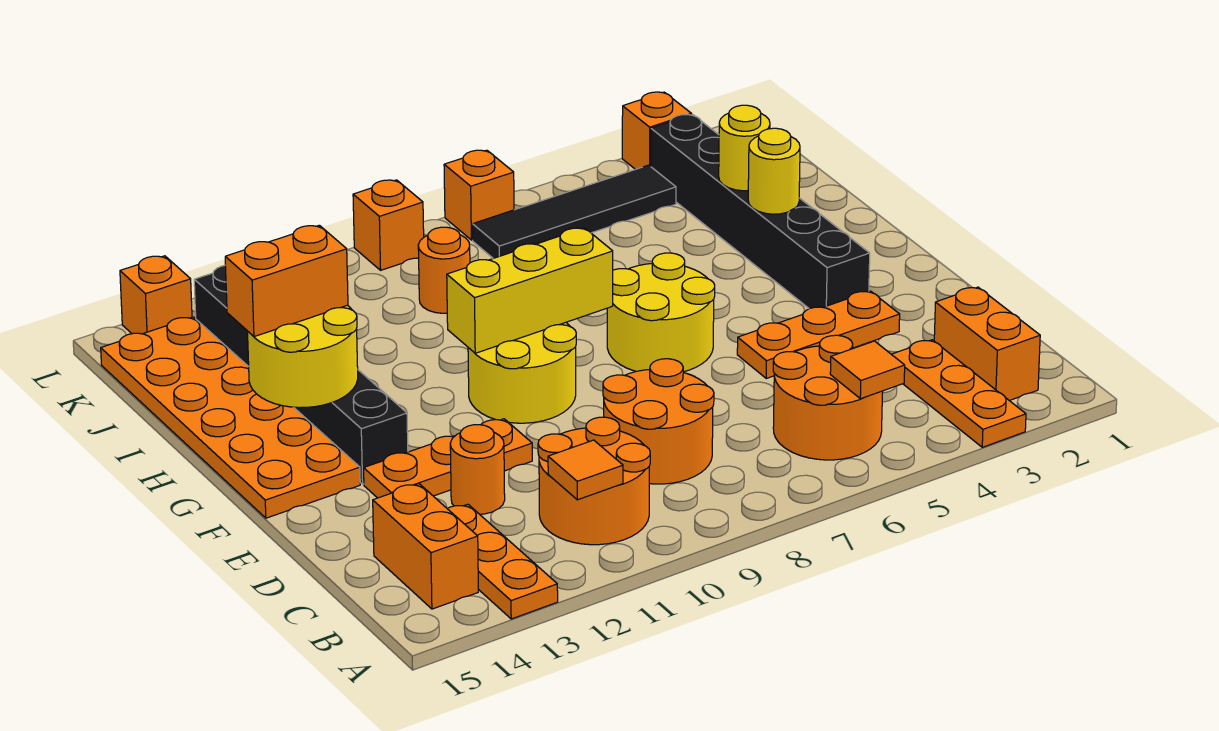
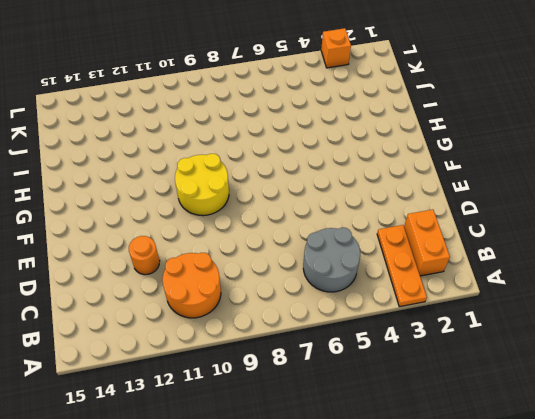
grey round brick B5:C6 level 1 -> orange round brick B5:C6 level 1
none -> orange plate A13:C13 level 1
none -> orange brick B14:C14 level 1
none -> orange round brick C8:D9 level 1

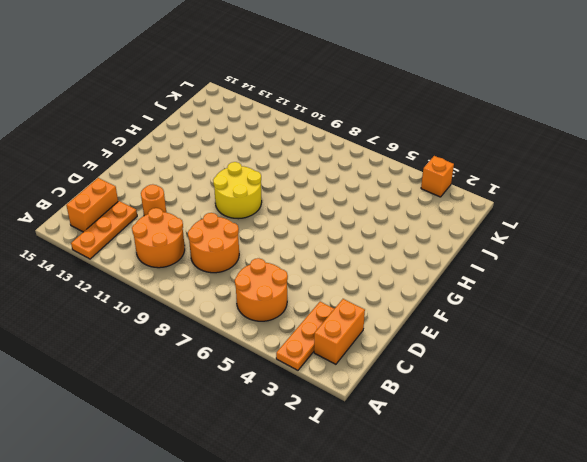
none -> orange plate E3:E5 level 1
none -> orange plate E11:E13 level 1
none -> black brick F3:K3 level 1

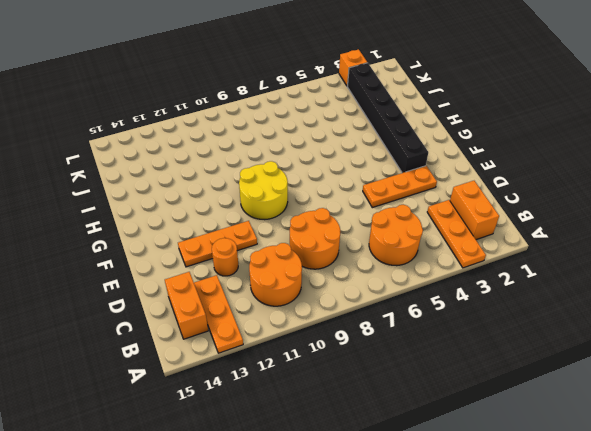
none -> yellow round brick F6:G7 level 1
none -> black brick F13:K13 level 1
none -> orange plate F14:K15 level 1

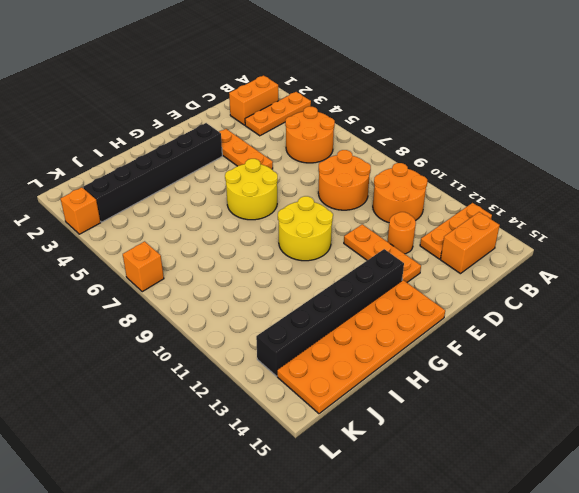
none -> orange round brick J9 level 1
none -> black tile K4:K7 level 1
none -> orange brick L9 level 1

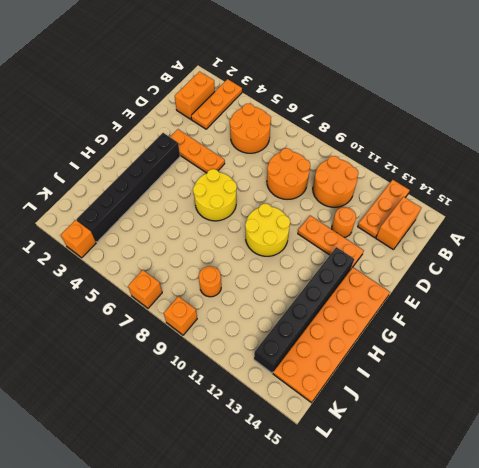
none -> black tile K4:K7 level 1
none -> orange brick L14 level 1
none -> orange tile B5 level 2

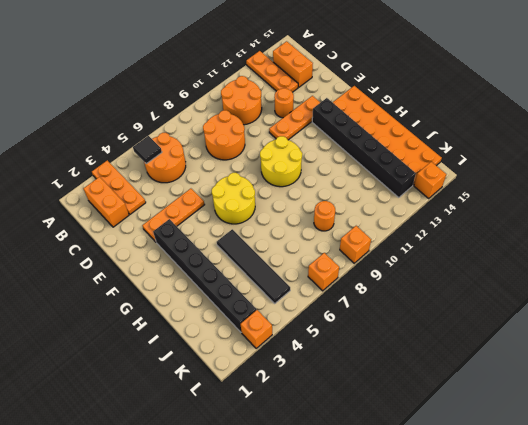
black tile B5 level 2 -> orange tile B5 level 2
black tile H5:K5 level 1 -> black tile K4:K7 level 1
none -> orange tile B11 level 2
none -> yellow brick G8:G10 level 2
none -> yellow round brick G13:H14 level 2

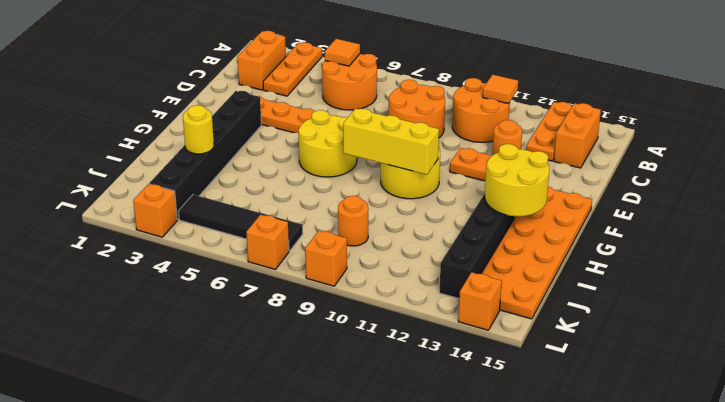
none -> yellow round brick H3 level 2
none -> orange brick H13:H14 level 3

